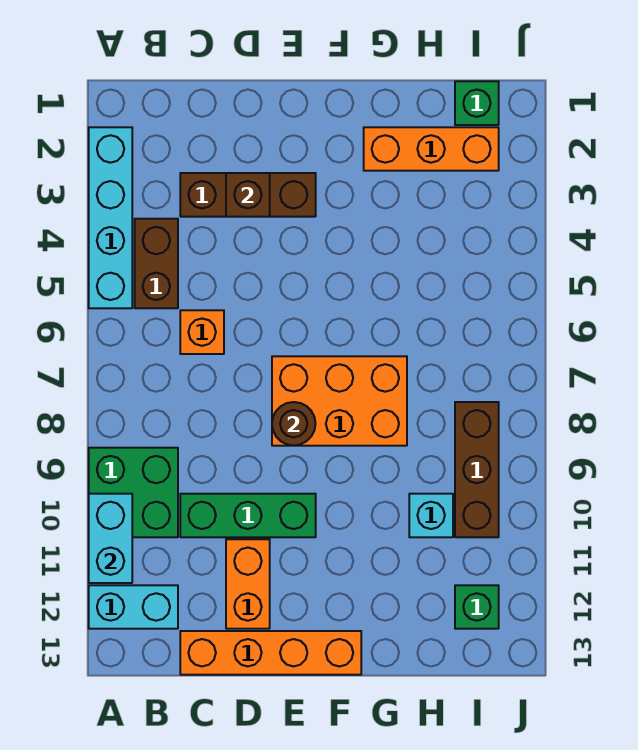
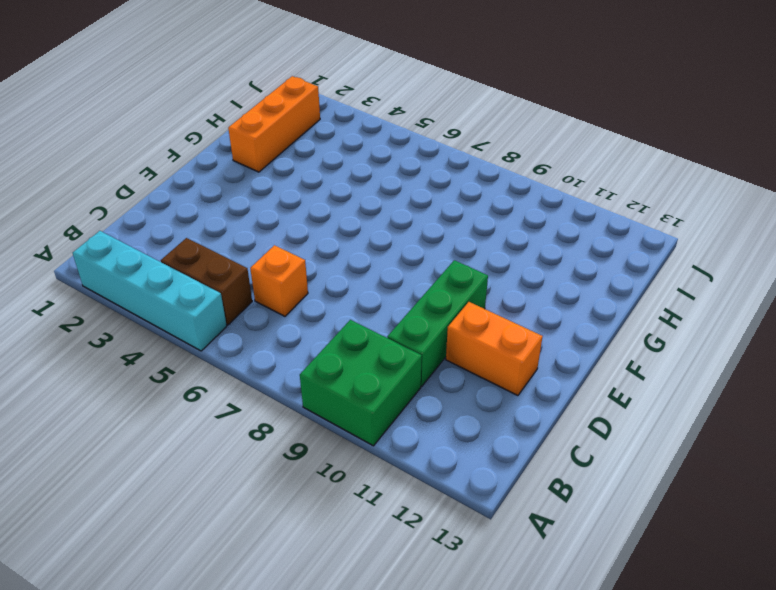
none -> cyan brick A12:B12 level 1
none -> brown brick C3:E3 level 1
none -> orange brick C13:F13 level 1

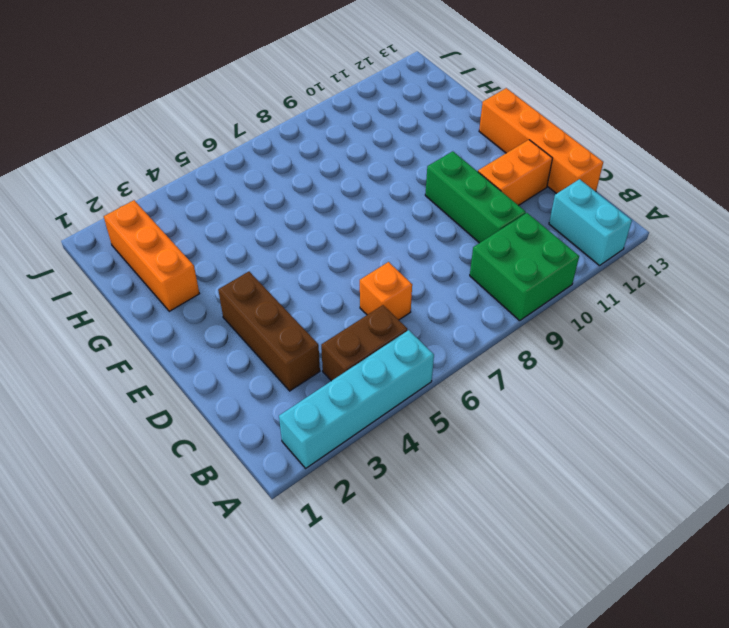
none -> orange brick E7:G8 level 1
none -> cyan brick H10 level 1
none -> green brick I1 level 1

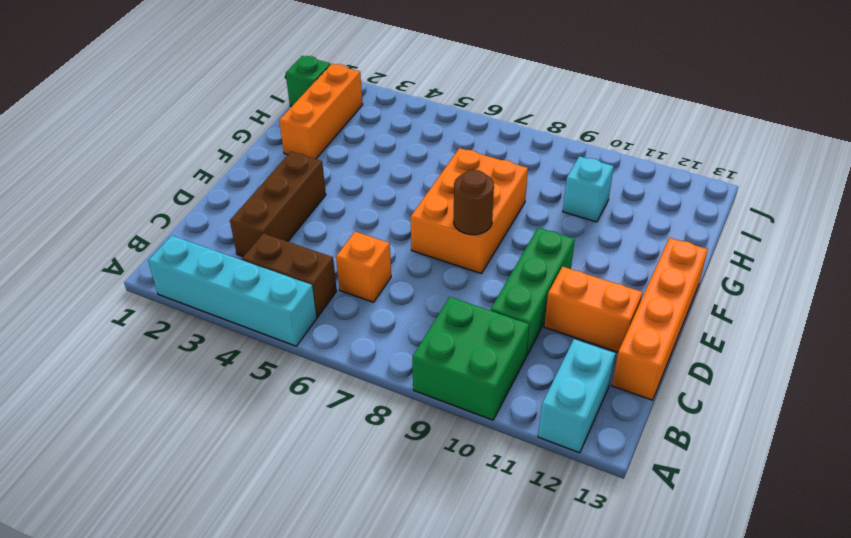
none -> brown brick I8:I10 level 1
none -> green brick I12 level 1
none -> cyan brick A10:A11 level 2

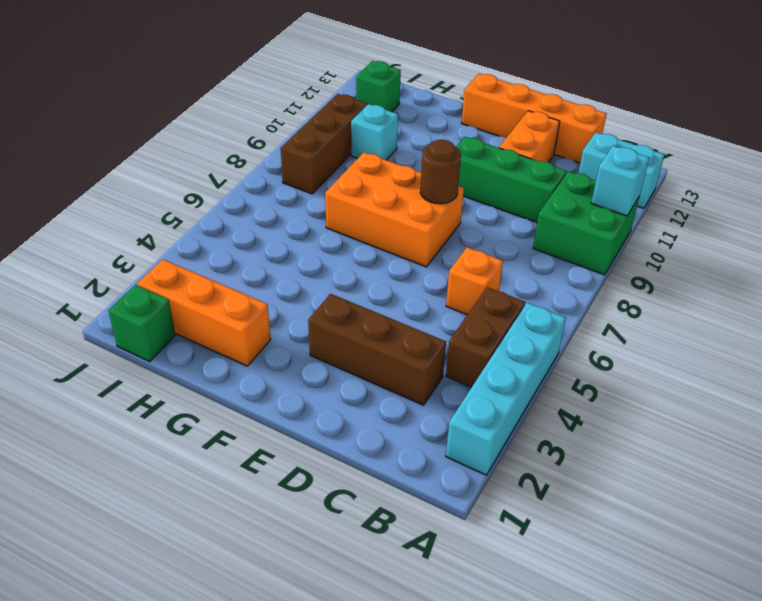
cyan brick A10 level 2 -> cyan brick A10:A11 level 2
none -> brown brick D3 level 2

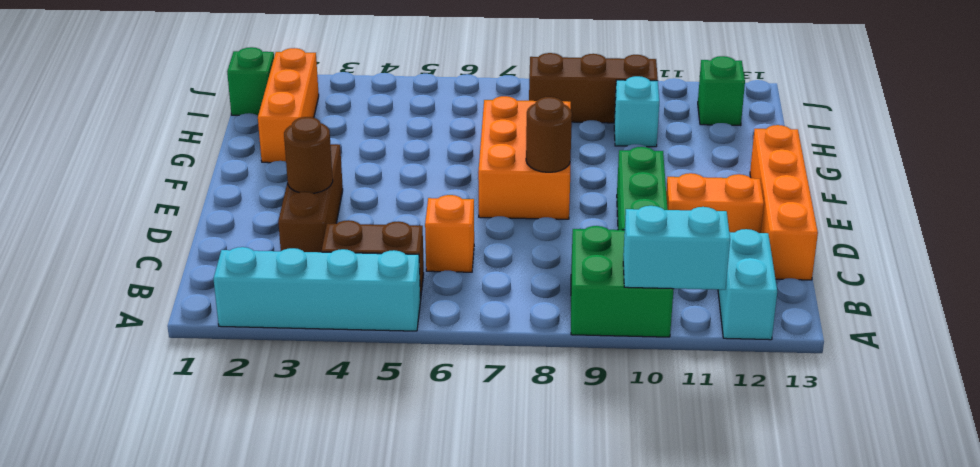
brown round brick D3 level 2 -> brown brick D3 level 2

